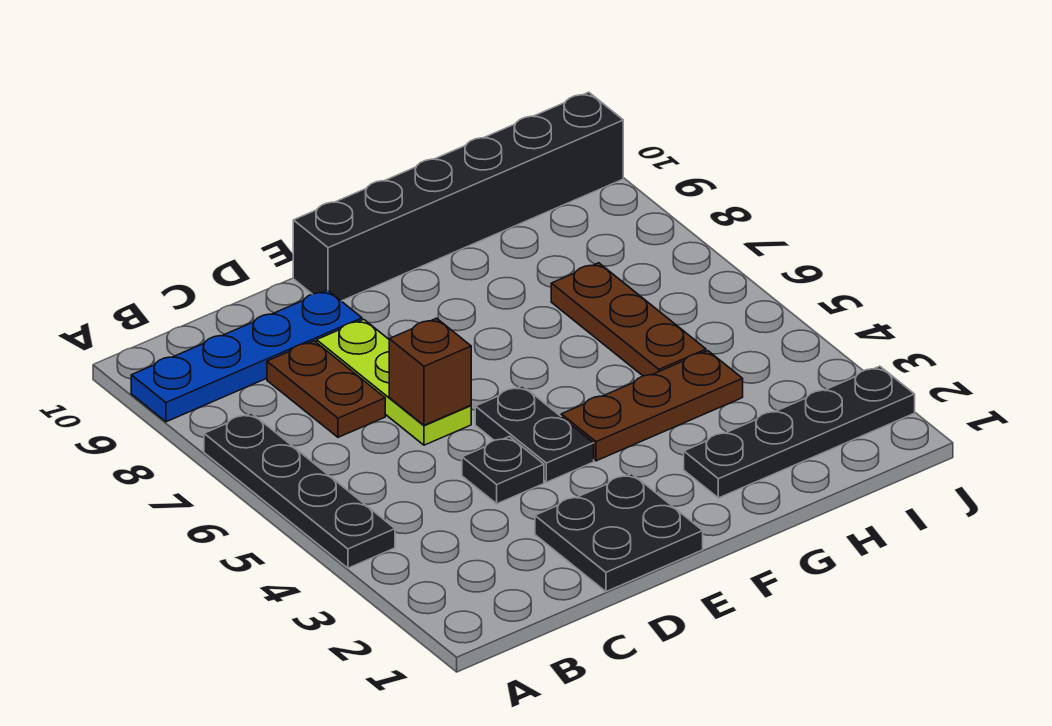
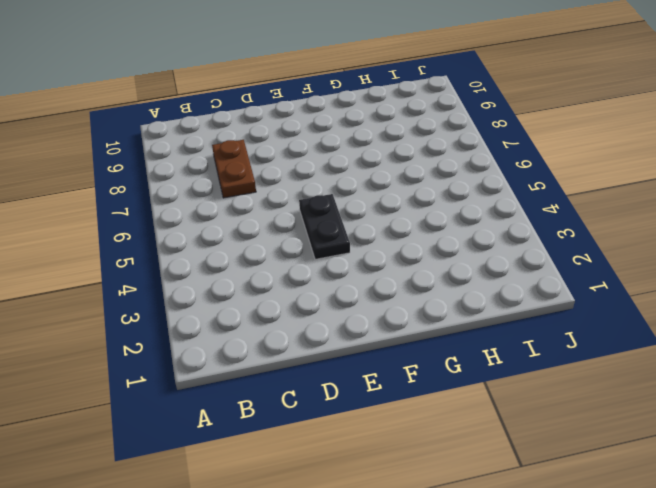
none -> black plate A4:A7 level 1
none -> blue plate A9:D9 level 1
none -> black plate D1:E2 level 1

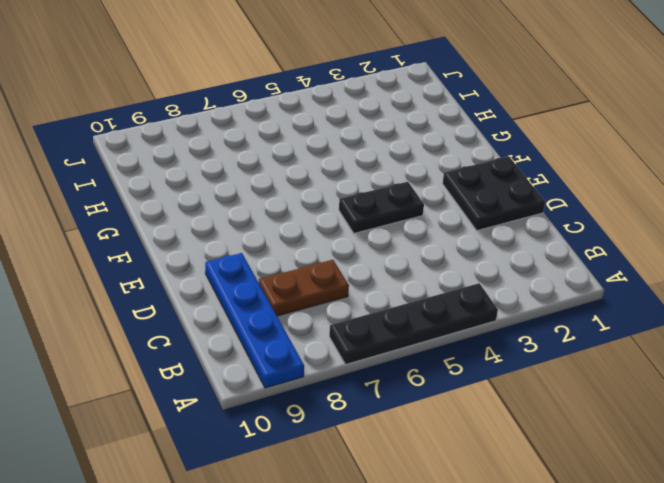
none -> black plate D4 level 1
none -> lime plate D6:D8 level 1
none -> black brick E10:J10 level 1

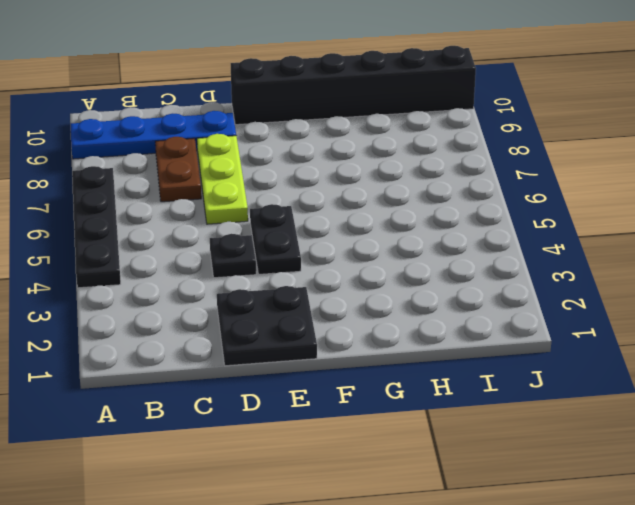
none -> brown plate F4:H4 level 1
none -> black plate G2:J2 level 1
none -> brown plate H5:H7 level 1

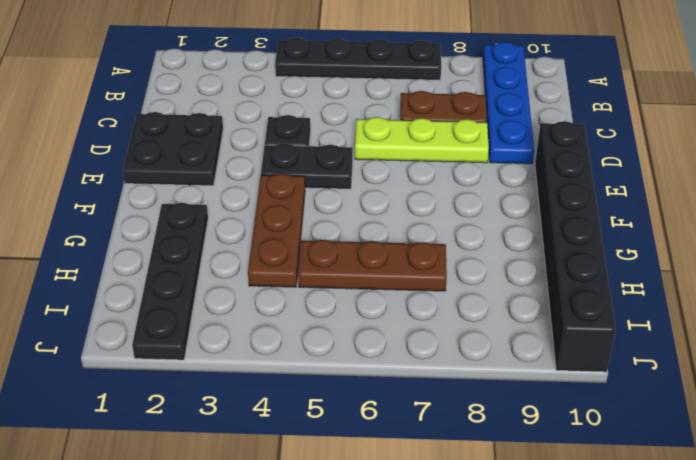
none -> brown brick D6 level 2

